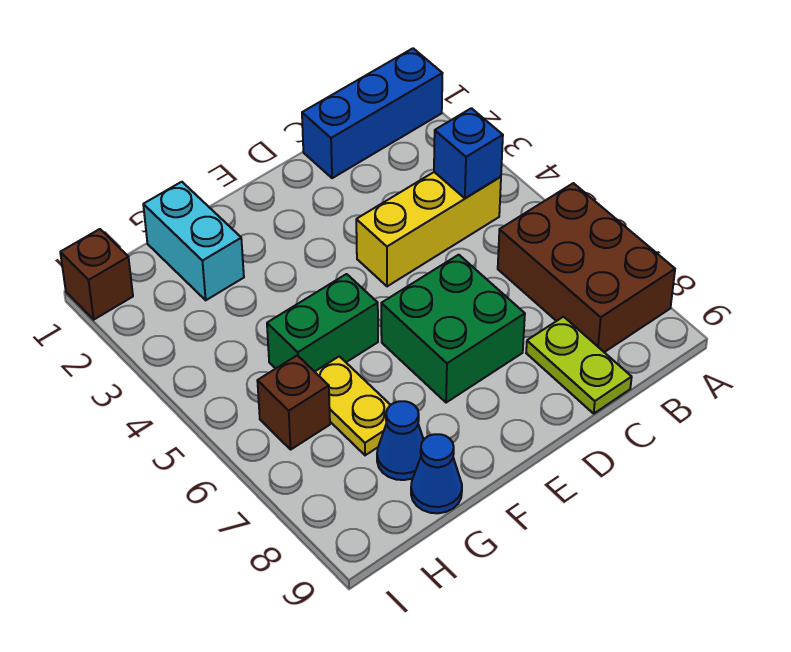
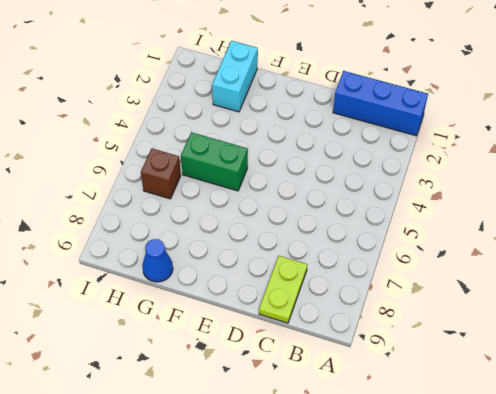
none -> brown brick A6:B8 level 1
none -> yellow brick B4:D4 level 1
none -> green brick D6:E7 level 1

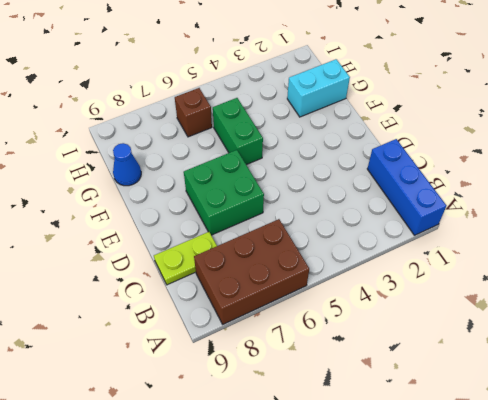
none -> yellow brick B4:D4 level 1
none -> yellow plate G6:G7 level 1
none -> blue cone G8 level 1

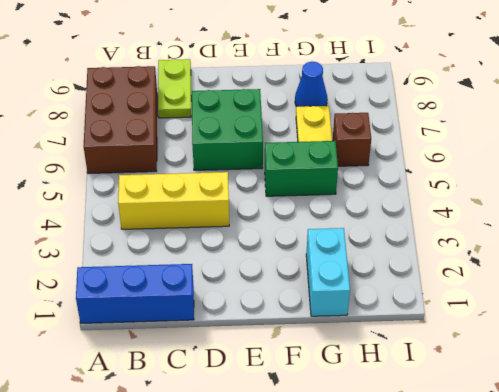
none -> blue cone G9 level 1
none -> brown brick I1 level 1
none -> blue brick B4 level 2

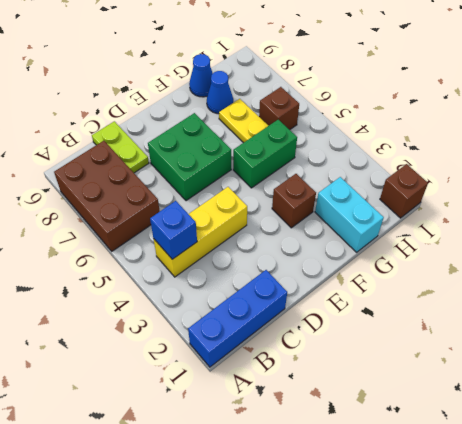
brown brick F3 level 1 -> none

